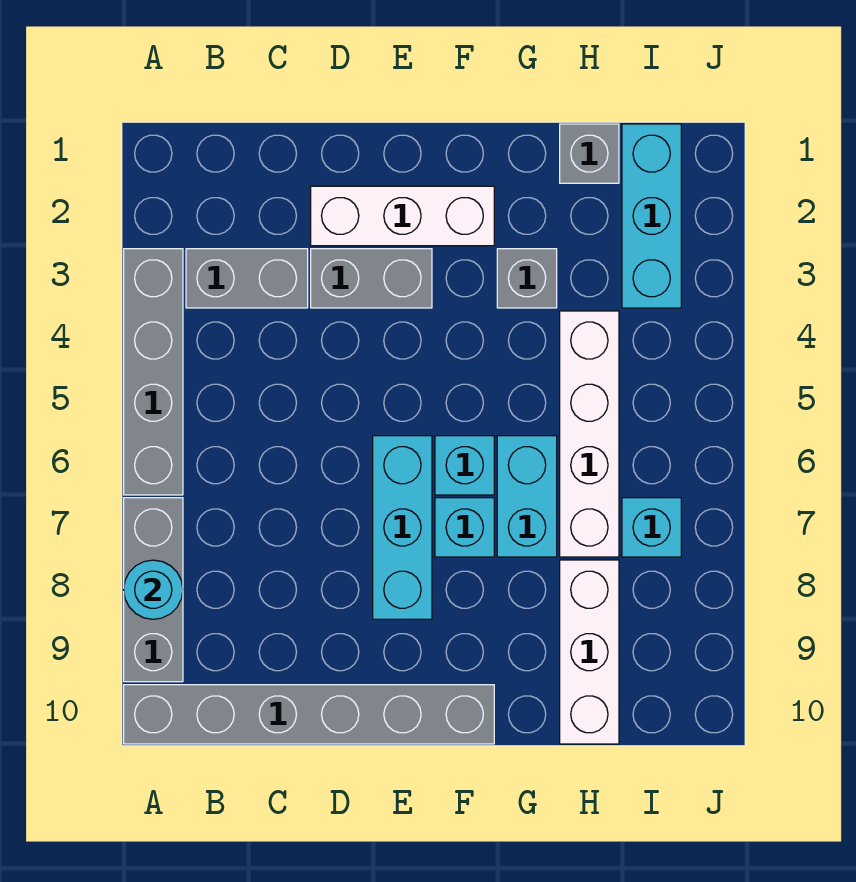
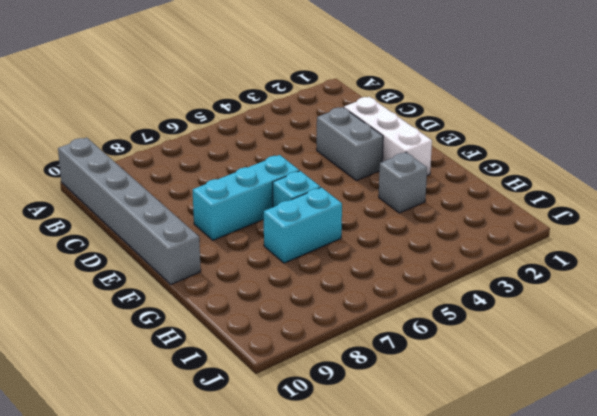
none -> grey brick A3:A6 level 1
none -> grey brick A7:A9 level 1
none -> grey brick B3:C3 level 1

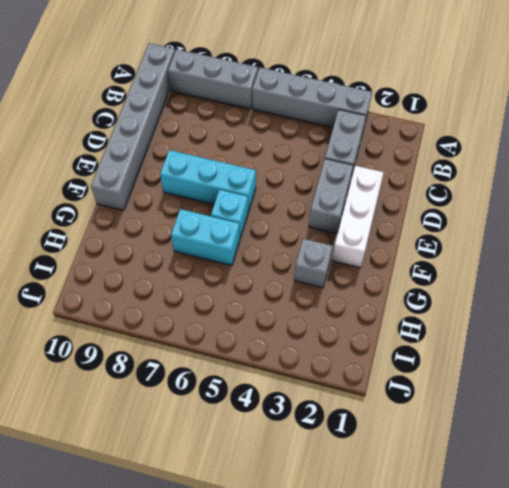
none -> cyan brick F7 level 1
none -> grey brick H1 level 1
none -> white brick H4:H7 level 1

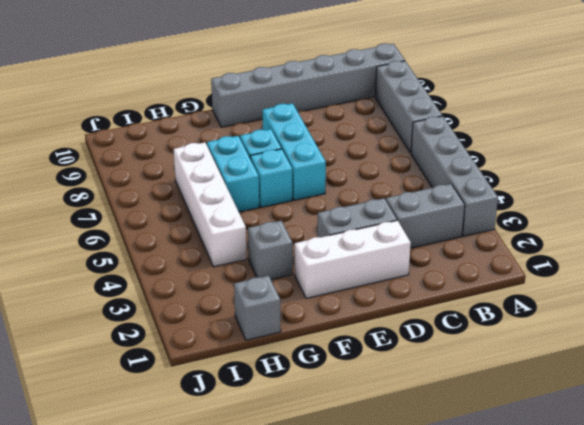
none -> white brick H8:H10 level 1
none -> cyan brick I1:I3 level 1
none -> cyan brick I7 level 1

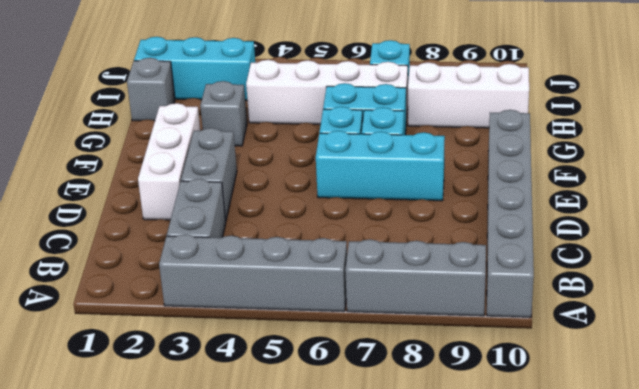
none -> cyan round brick A8 level 2

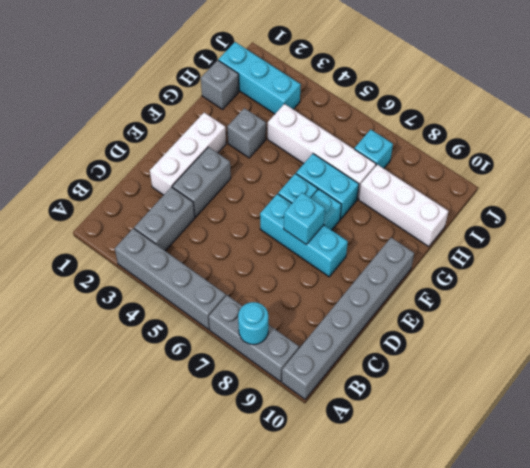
cyan brick E7 level 2 -> none

